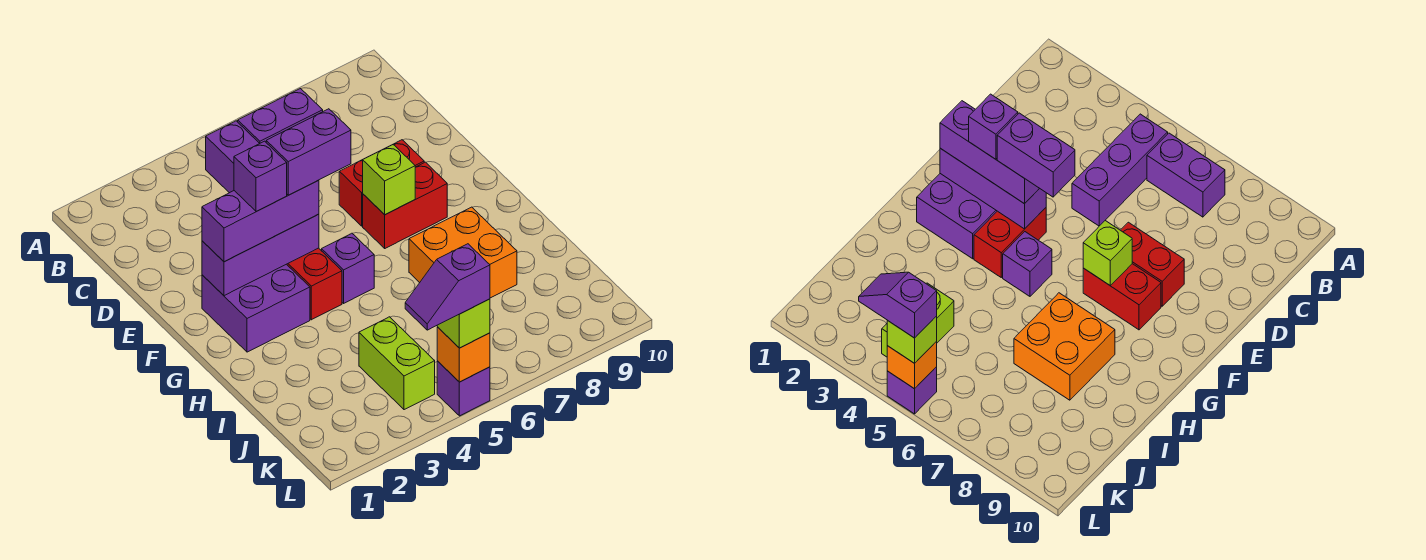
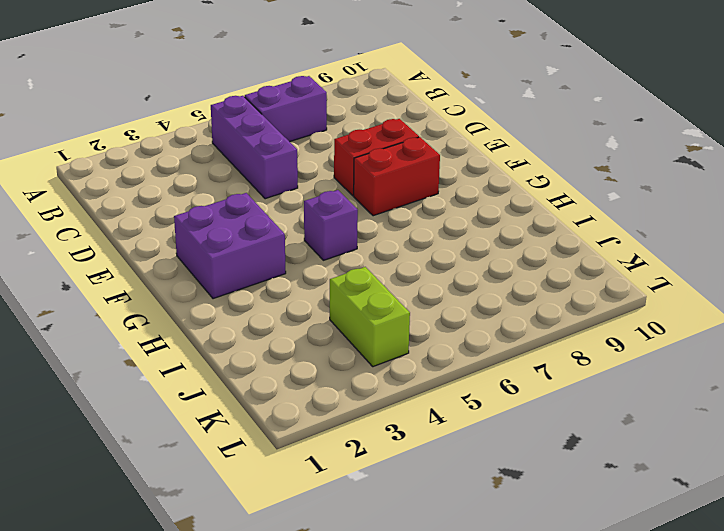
none -> red brick F4:G4 level 1
none -> orange brick H7:I8 level 1
none -> purple brick L5 level 1

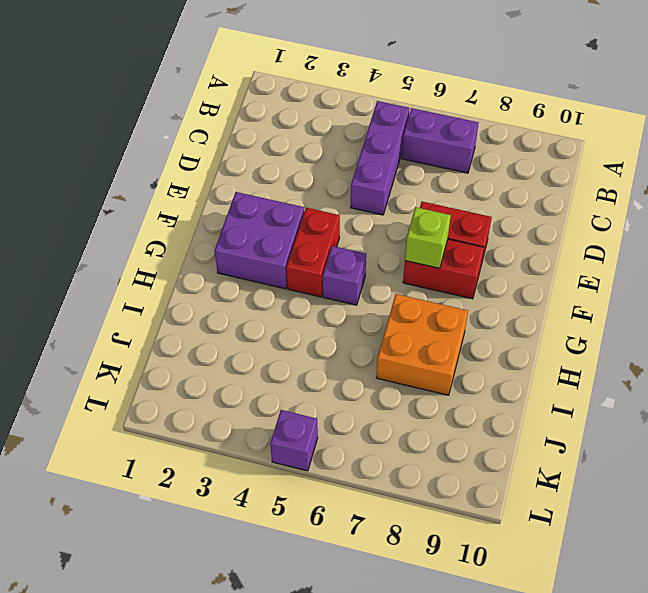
none -> lime brick J4:K4 level 1
none -> purple brick F2:F4 level 2
none -> orange brick L5 level 2

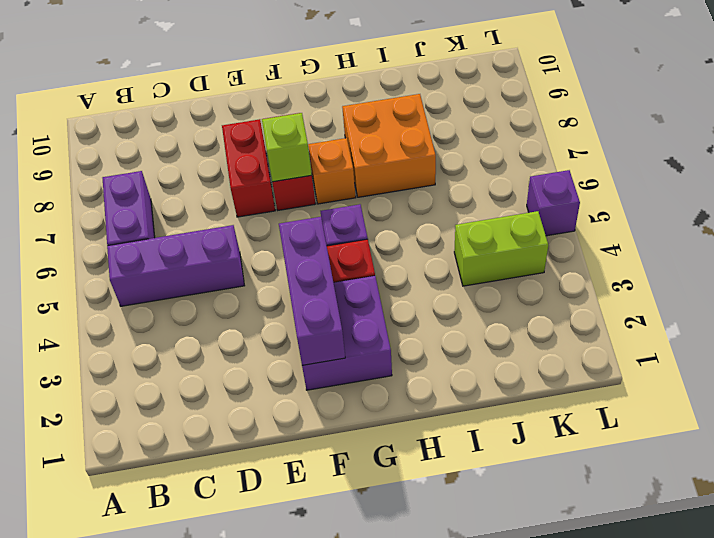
orange brick G7 level 1 -> orange brick L5 level 2
none -> purple brick F2:F4 level 3
none -> lime brick L5 level 3
none -> purple brick F3 level 4

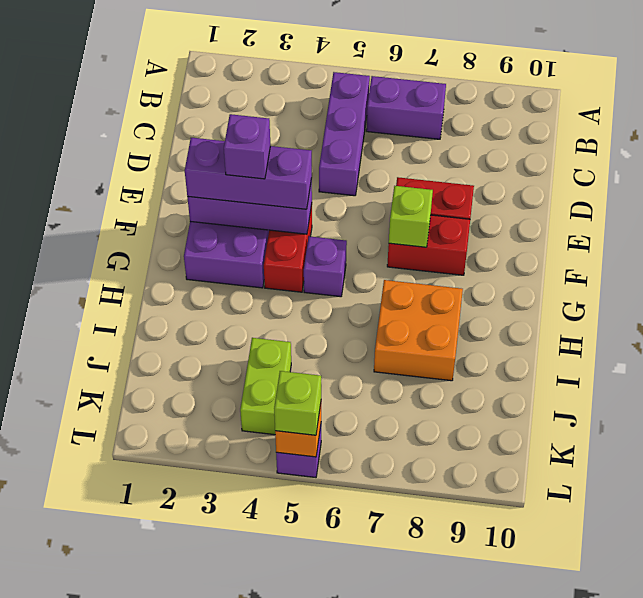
none -> purple brick F4:F5 level 4
none -> purple slope L4:L5 level 4 top 5

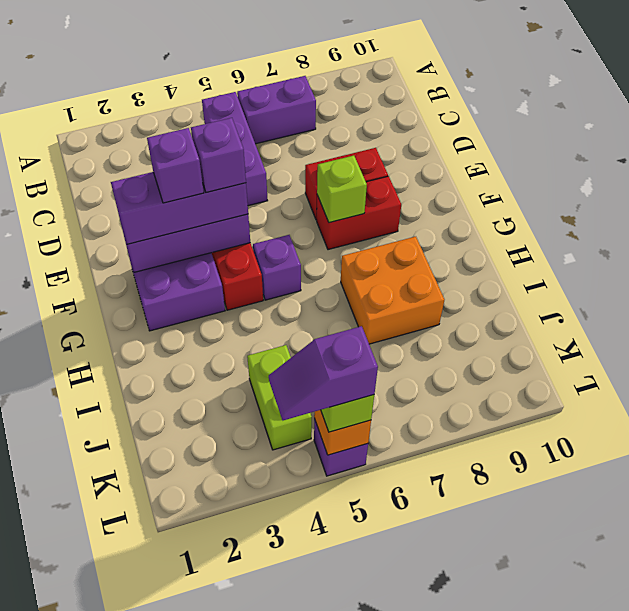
purple brick F4 level 4 -> purple brick F4:F5 level 4

